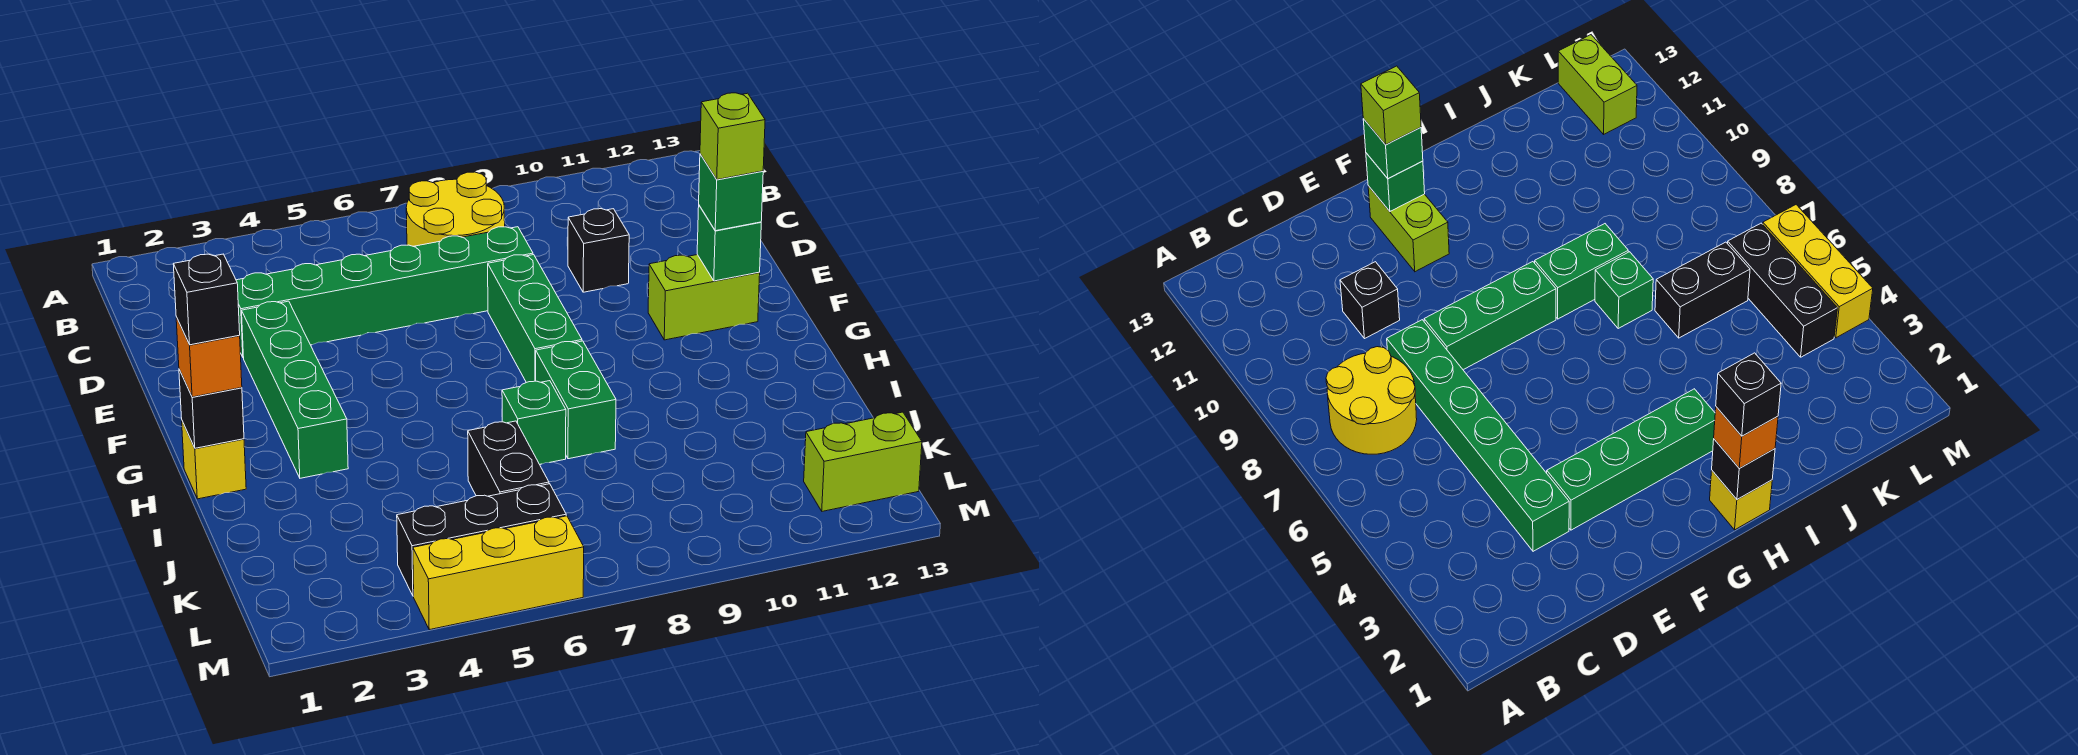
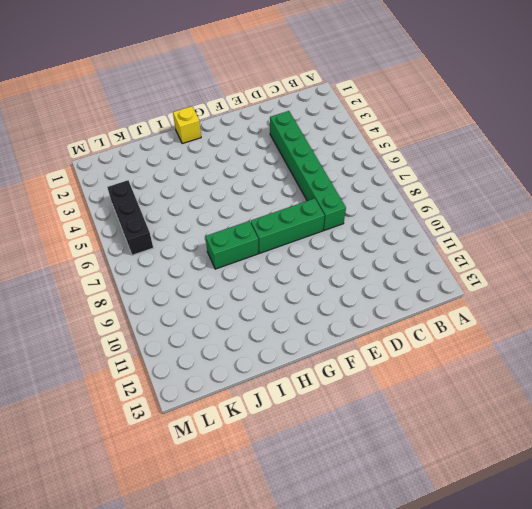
none -> yellow round brick B7:C8 level 1
none -> black brick D10 level 1
none -> green brick E3:H3 level 1

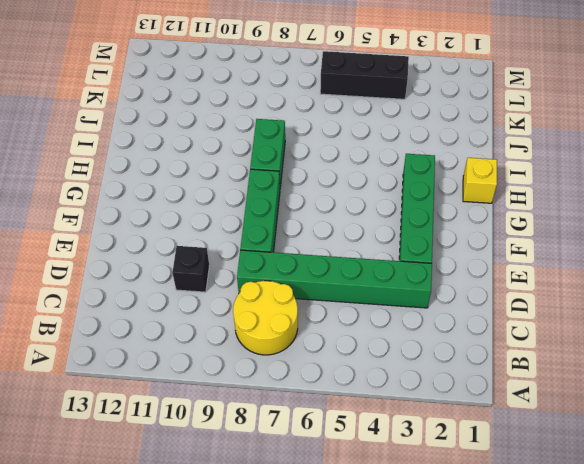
none -> lime brick F11:F12 level 1
none -> green brick I7 level 1
none -> black brick J6:K6 level 1

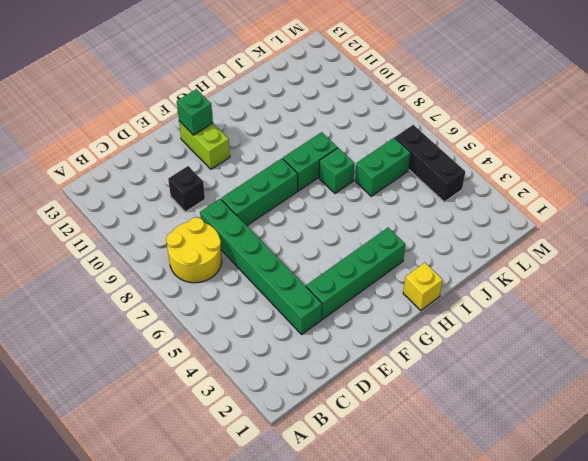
green brick J6:K6 level 1 -> black brick J6:K6 level 1
none -> lime brick L12:L13 level 1
none -> yellow brick M4:M6 level 1
none -> black brick H1 level 2

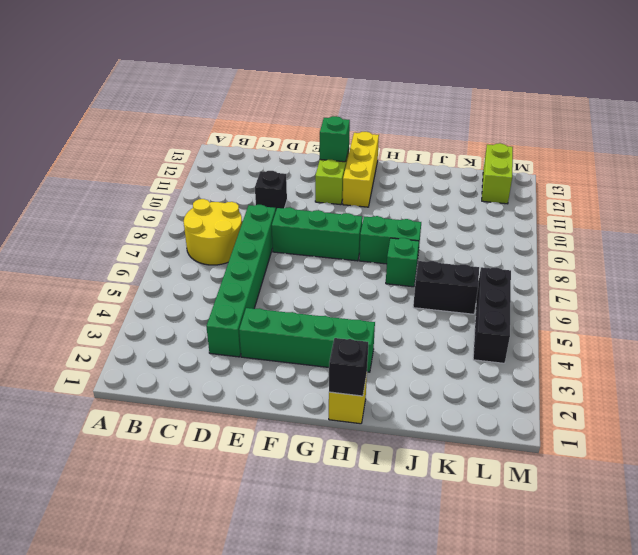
yellow brick G11:G13 level 1 -> yellow brick M4:M6 level 1
none -> green brick F12 level 3
none -> orange brick H1 level 3
none -> lime brick F12 level 4

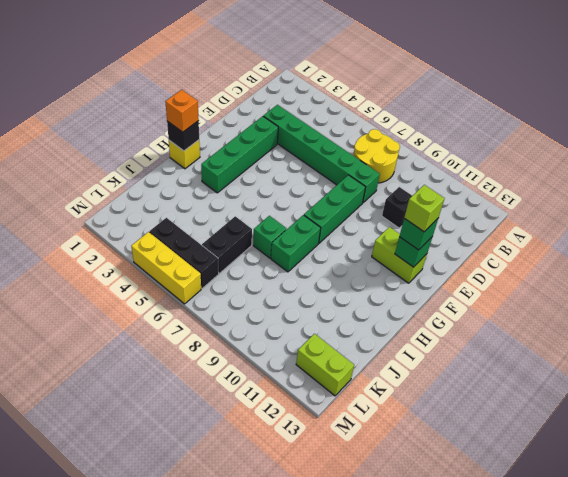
none -> black brick H1 level 4

